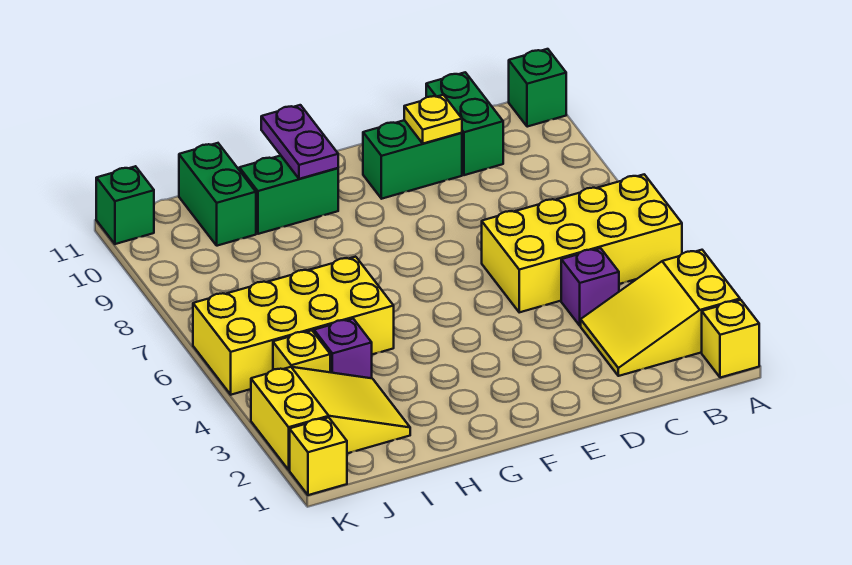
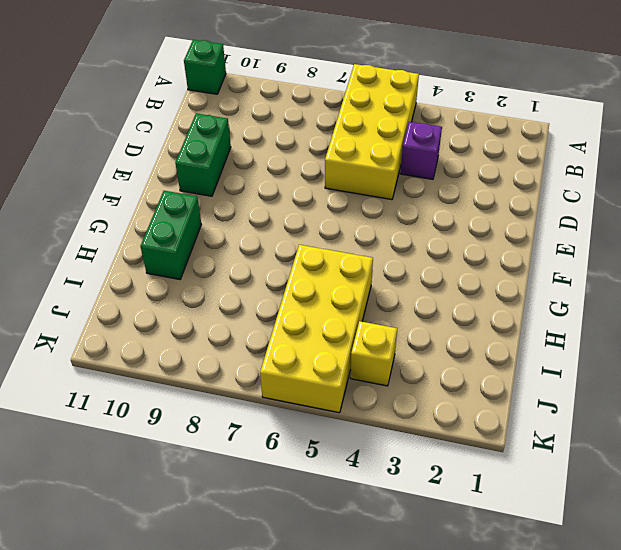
none -> yellow brick A1 level 1
none -> yellow slope A2:C3 level 1 top A
none -> green brick C10:C11 level 1

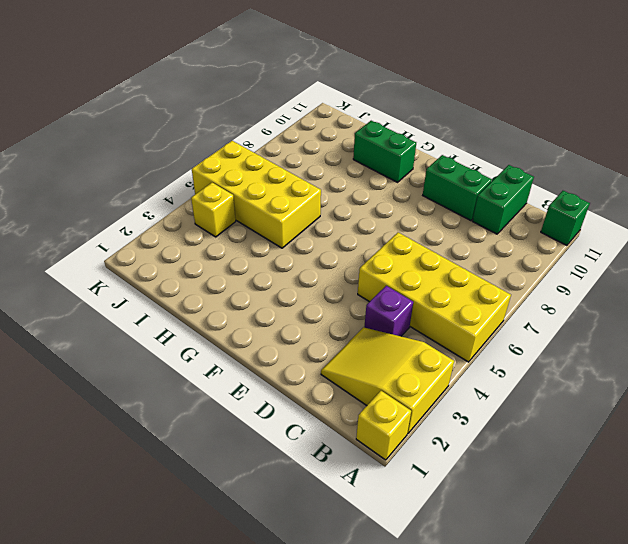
none -> yellow slope I2:K3 level 1 top K
none -> purple brick I4 level 1
none -> green brick I10:I11 level 1

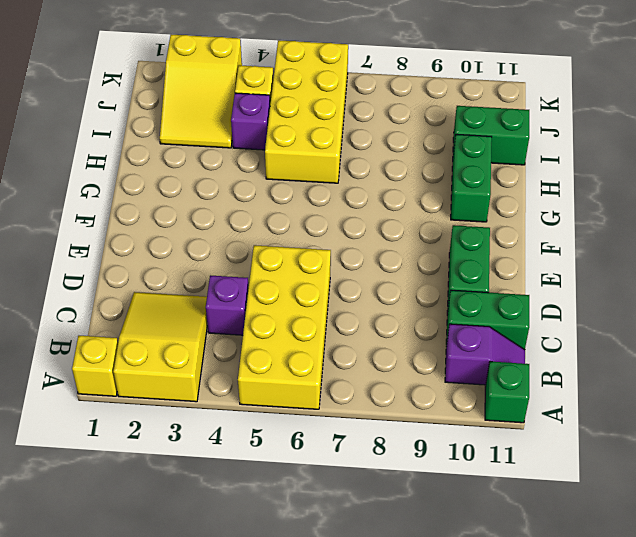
purple slope B10:B11 level 1 top 10 -> none
none -> yellow brick K1 level 1
none -> green brick K11 level 1
none -> yellow plate D10 level 2

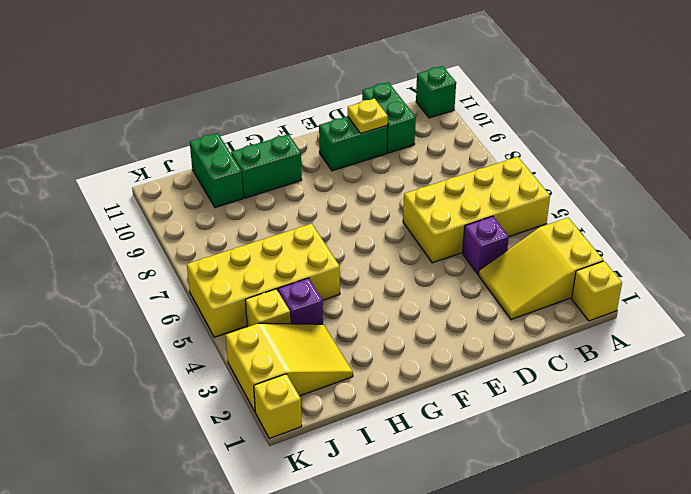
none -> green brick K11 level 1
none -> purple plate G10:G11 level 2

